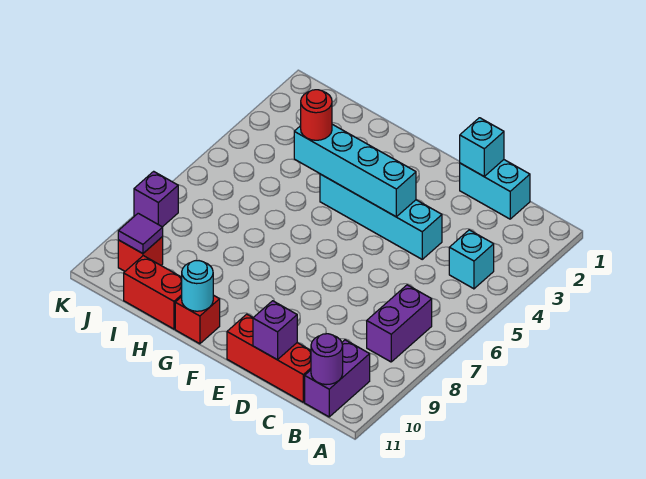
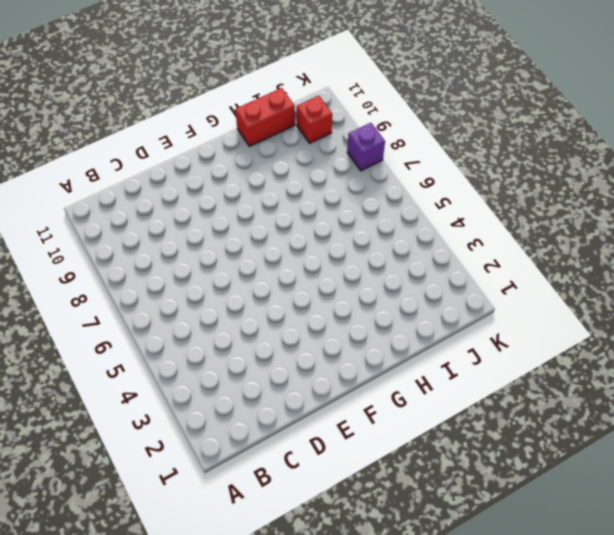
none -> cyan brick B4 level 1
none -> purple brick B7:B8 level 1
none -> purple brick B10:B11 level 1

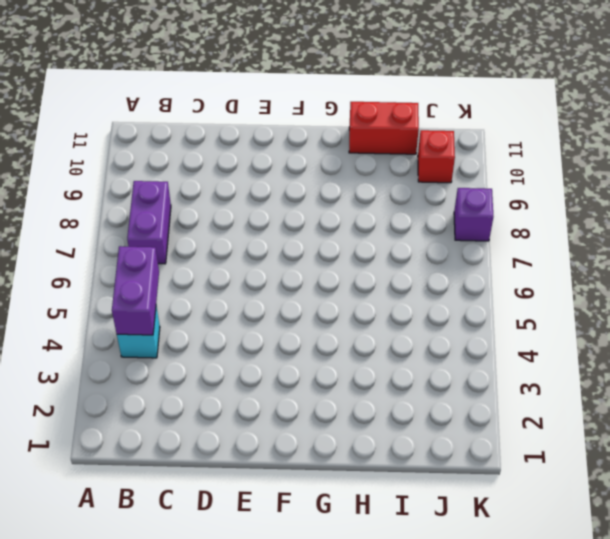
purple brick B4:B5 level 2 -> purple brick B10:B11 level 1
none -> cyan brick C1:D1 level 1
none -> red brick C11:E11 level 1
none -> cyan brick D4:G4 level 1

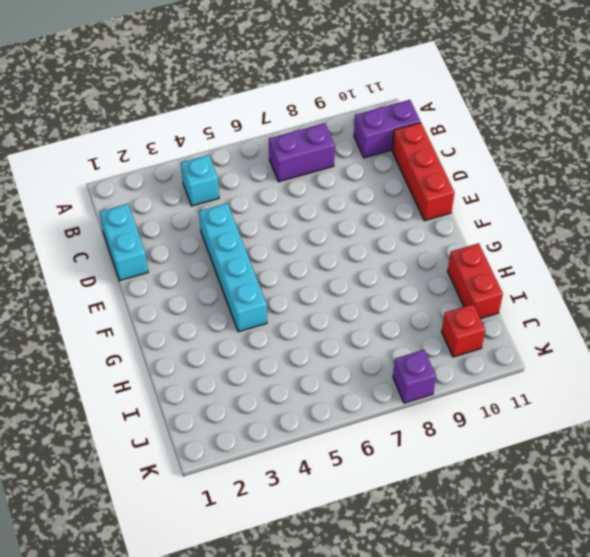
none -> red brick G11 level 1
none -> purple round brick B11 level 2
none -> cyan brick D1 level 2

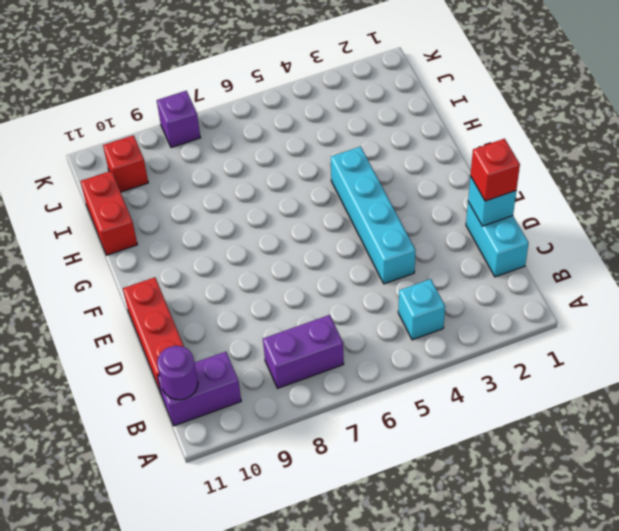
red brick D1 level 3 -> red brick G11 level 1
none -> purple brick D11 level 2
none -> cyan brick E4:H4 level 2
none -> cyan round brick G11 level 2

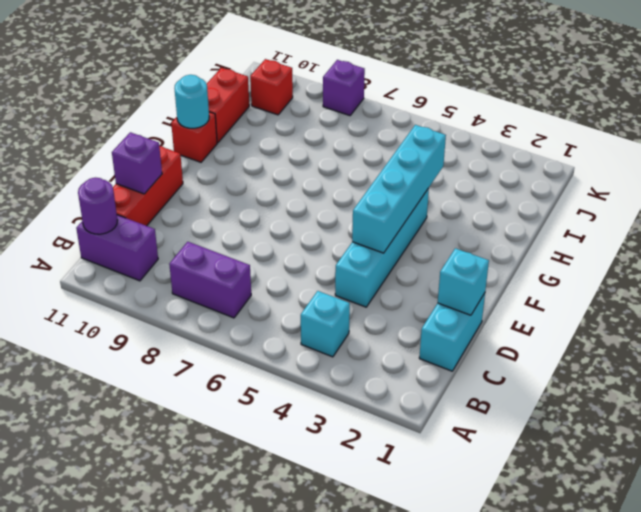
none -> purple tile J10 level 2
none -> red round brick H4 level 3

